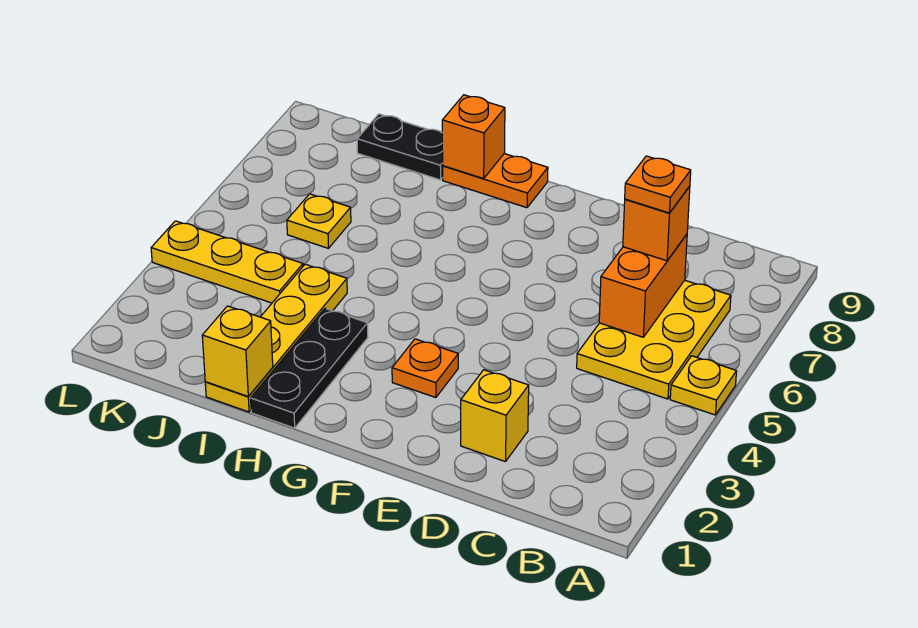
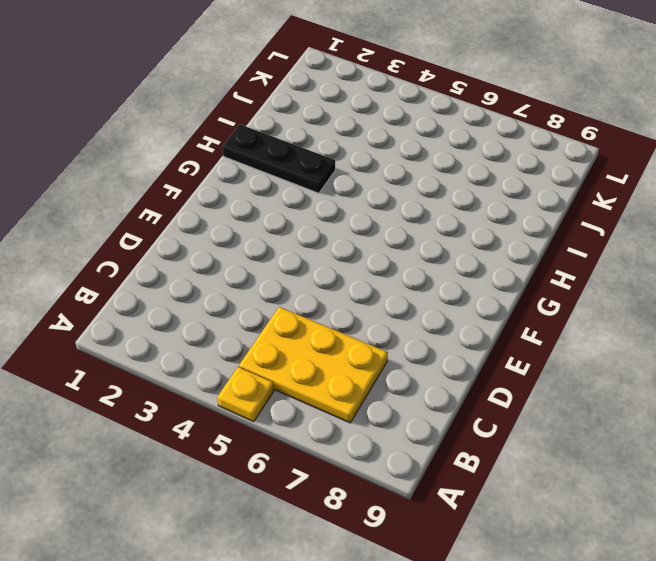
none -> yellow brick D2 level 1
none -> orange plate F3 level 1
none -> orange plate G9:H9 level 1

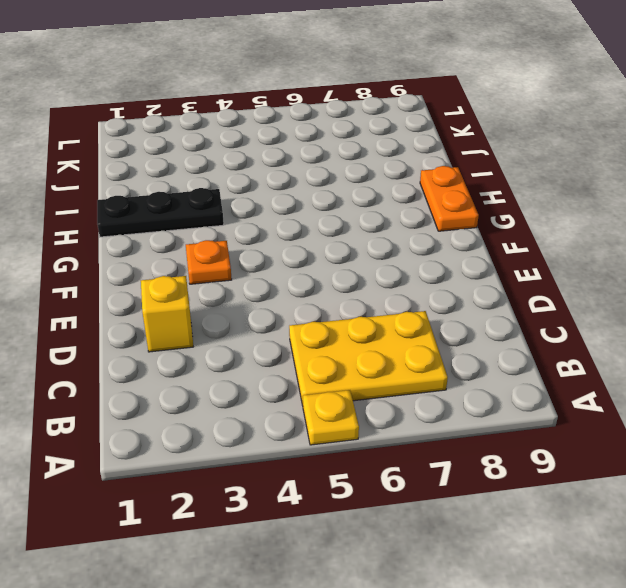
none -> yellow plate I1:I4 level 1
none -> black plate I9:J9 level 1
none -> yellow plate J4:L4 level 1

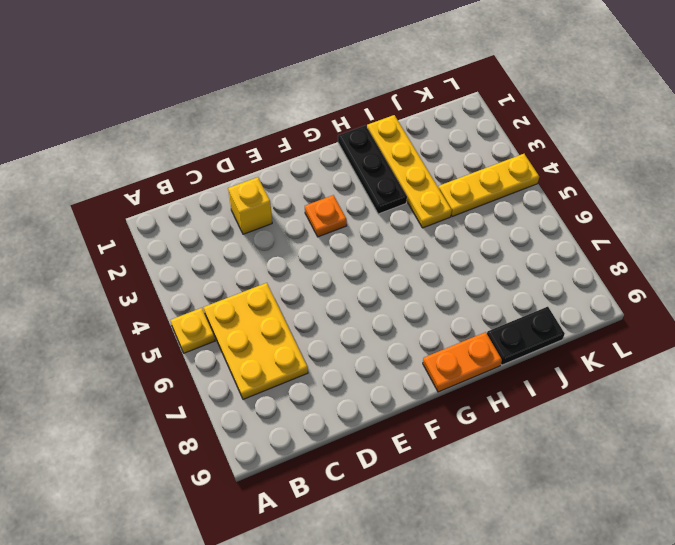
none -> yellow plate J6 level 1
none -> orange brick C6:C7 level 2
none -> orange brick H9 level 2

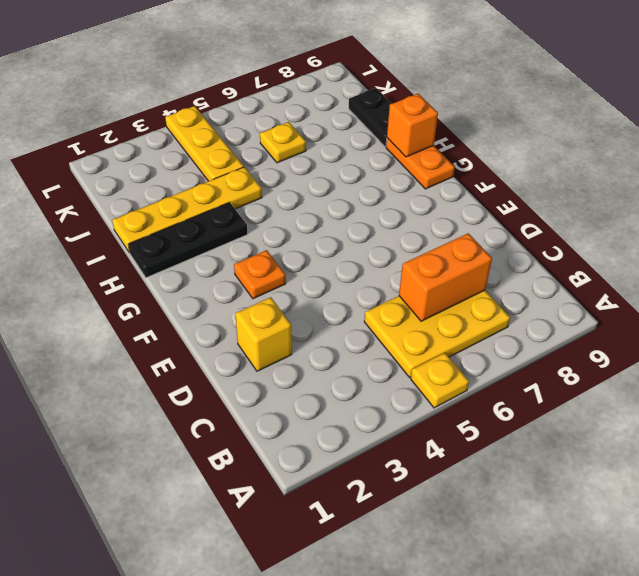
none -> yellow brick I1 level 2
none -> orange brick C7 level 3
none -> orange plate C7 level 4

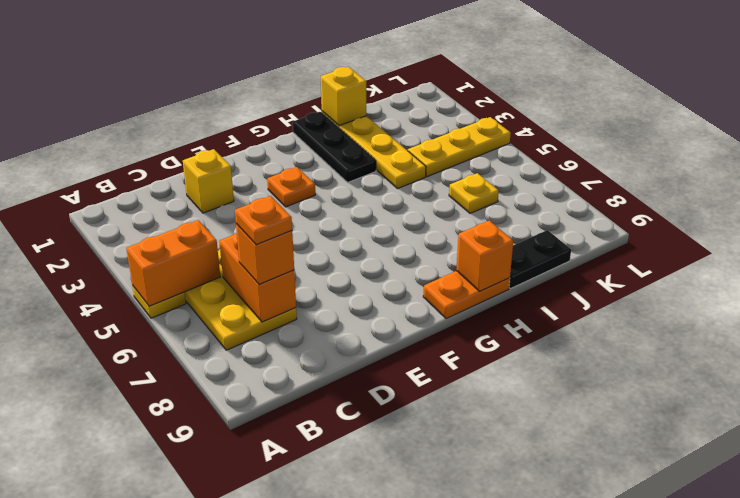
orange brick A5:B5 level 2 -> none

